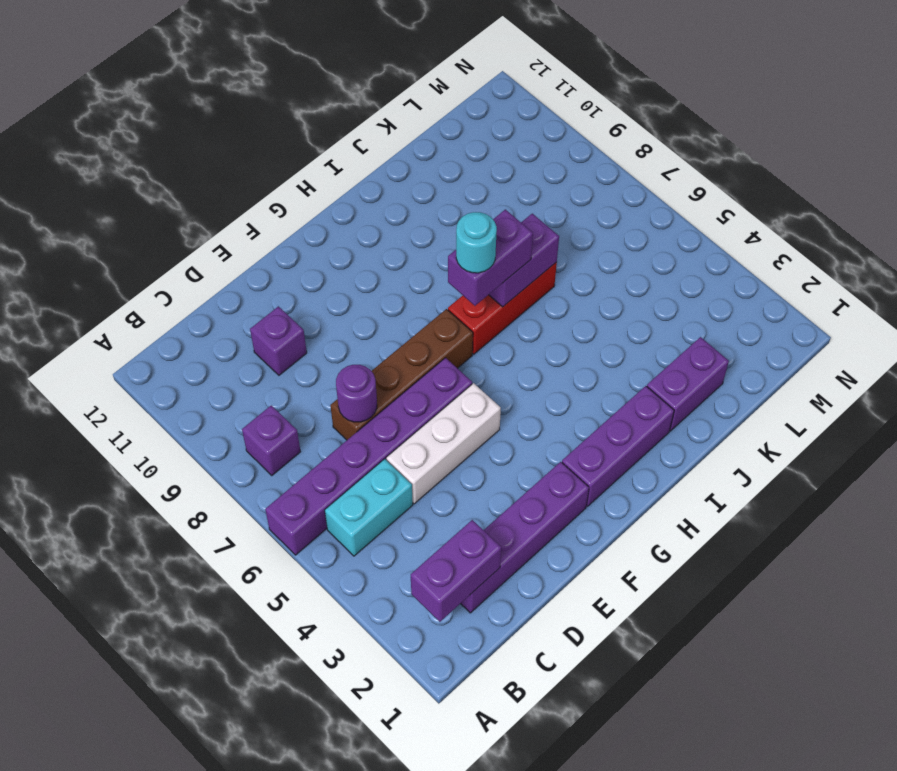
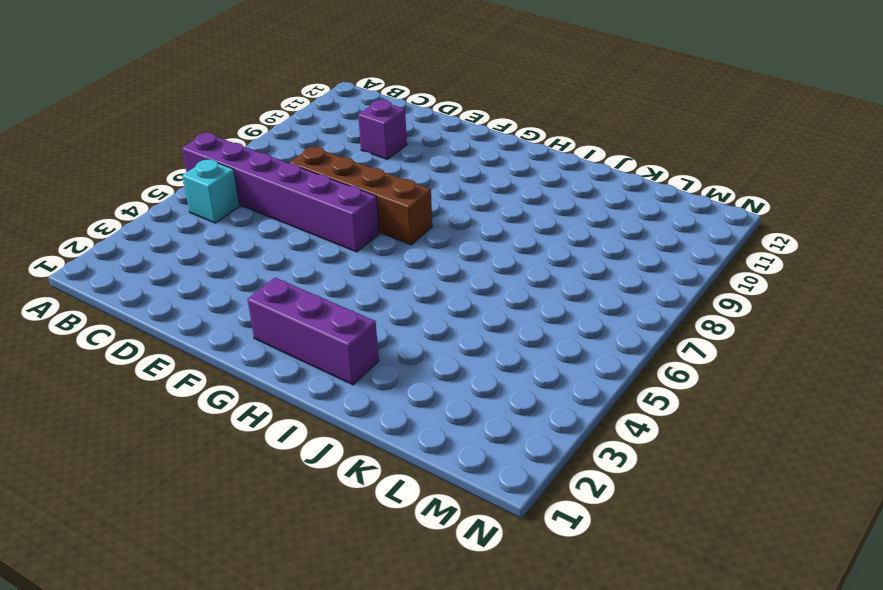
cyan brick B5 level 1 -> cyan brick B5:C5 level 1
none -> purple brick B8 level 1
none -> purple brick C2:F2 level 1
none -> white brick D5:F5 level 1

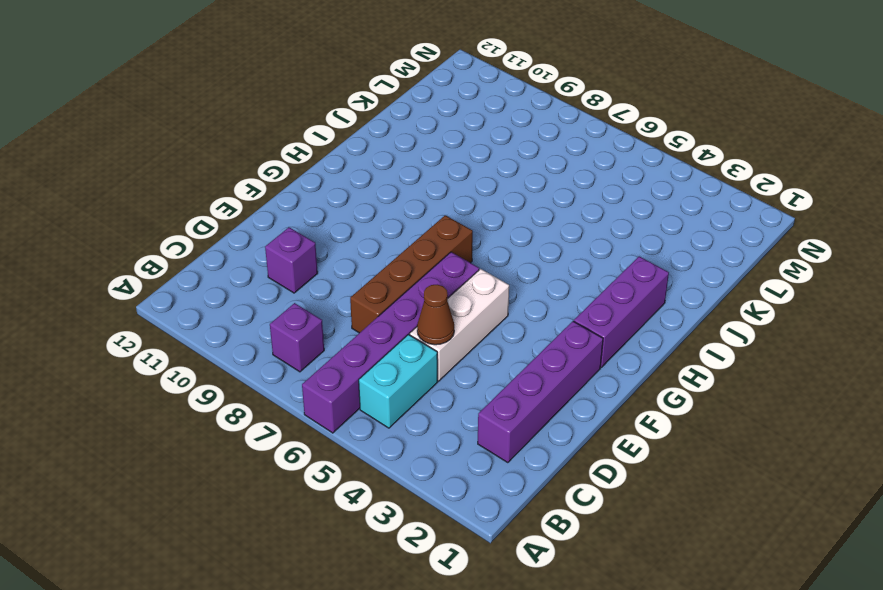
brown cone D5 level 2 -> none
none -> red brick H7:J7 level 1
none -> purple brick J2:K2 level 1
none -> purple brick B2:C2 level 2

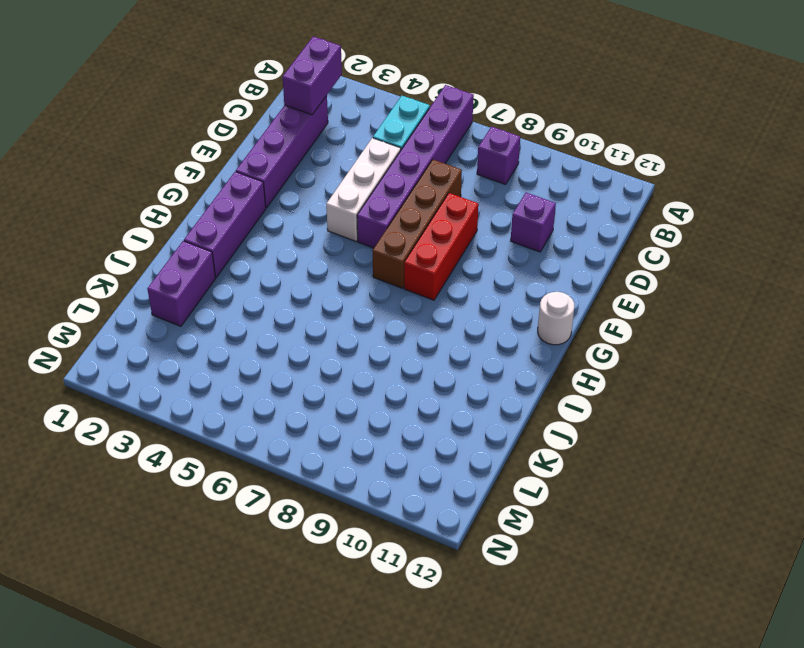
red brick E8:G8 level 1 -> red brick H7:J7 level 1
white round brick G12 level 1 -> none
none -> purple round brick D7 level 2
none -> purple brick I7:J7 level 2
none -> purple brick H7:I7 level 3

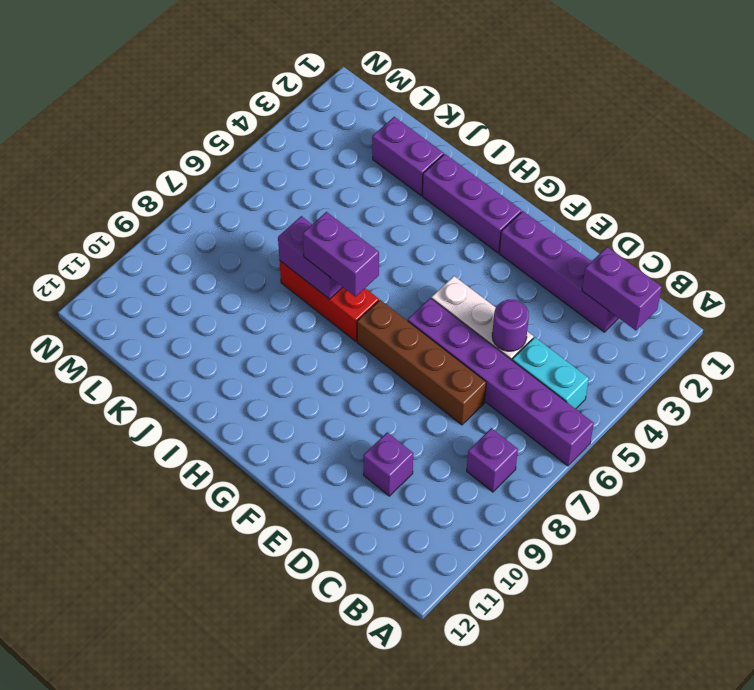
purple round brick D5 level 2 -> purple round brick D7 level 2
none -> cyan round brick H7 level 4

